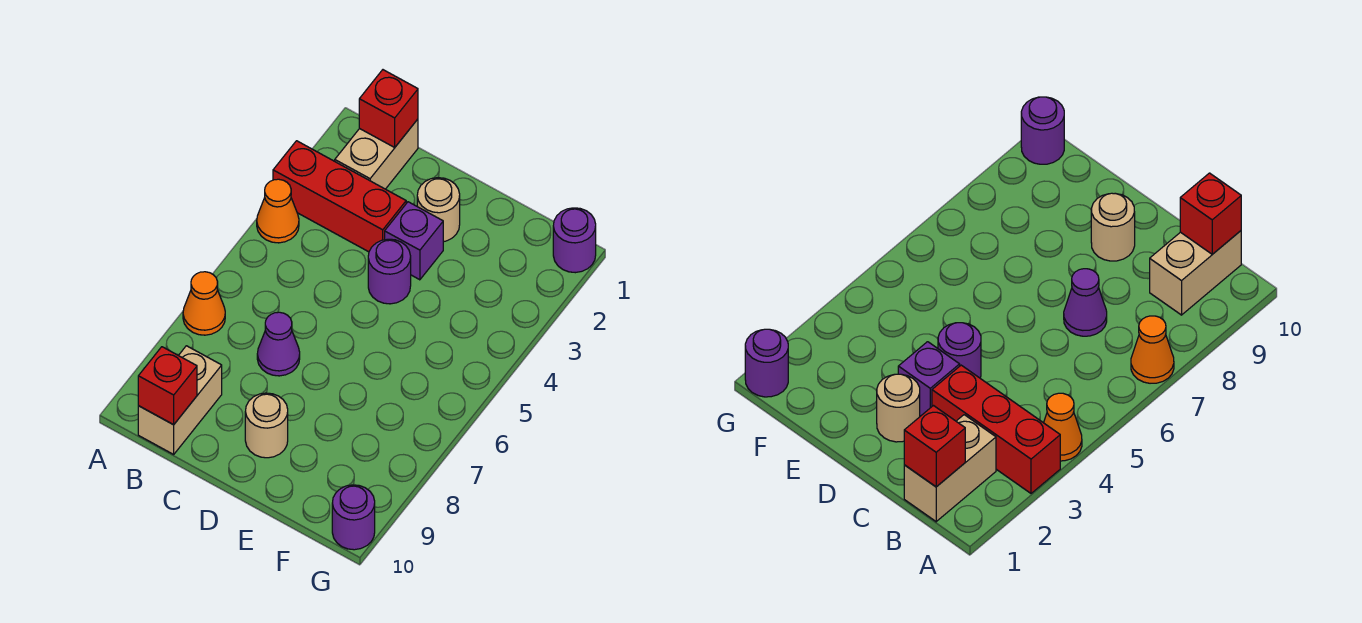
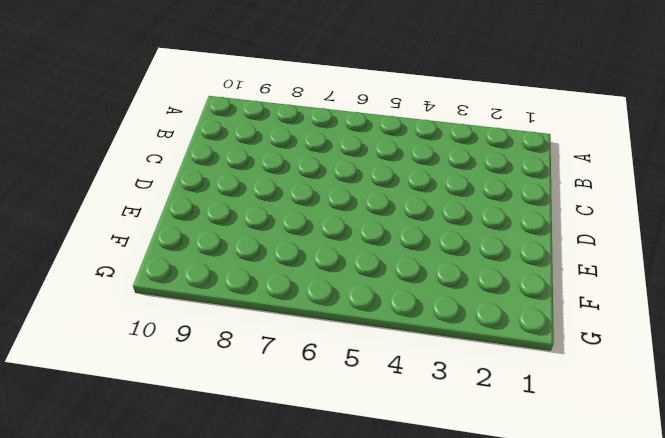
none -> red brick A3:C3 level 1
none -> orange cone A4 level 1
none -> orange cone A7 level 1

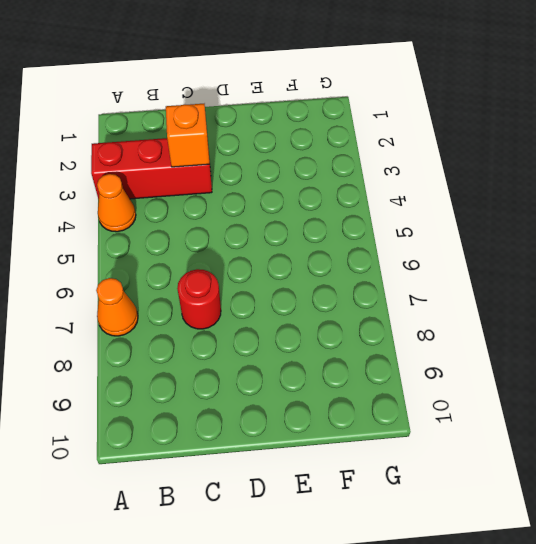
orange brick C3 level 2 -> none
red round brick C7 level 1 -> purple cone C7 level 1
none -> tan brick B1:B2 level 1
none -> tan brick B9:B10 level 1
none -> tan round brick D2 level 1

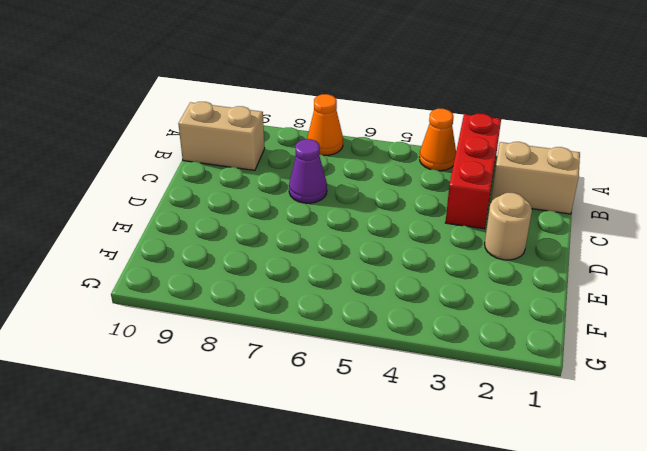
none -> purple brick D3 level 1
none -> purple round brick D4 level 1
none -> tan round brick D9 level 1

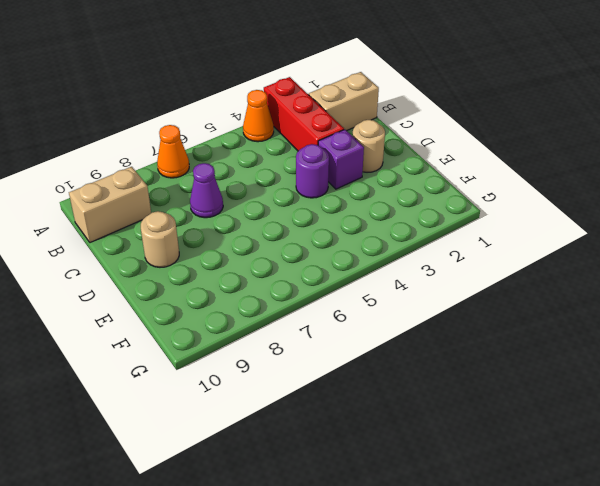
none -> purple round brick G1 level 1
none -> purple round brick G10 level 1
none -> red brick B1 level 2

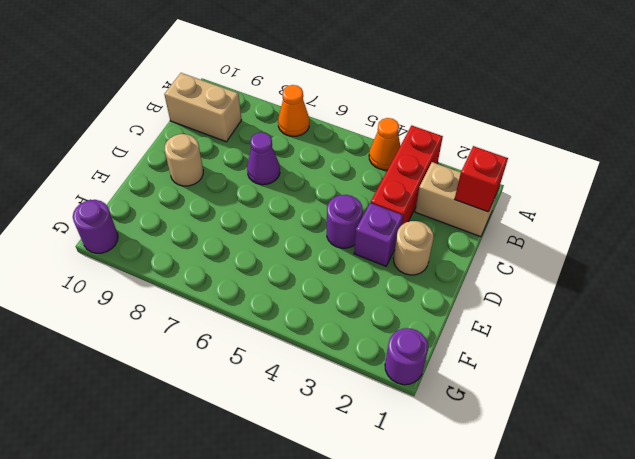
none -> red brick B10 level 2

